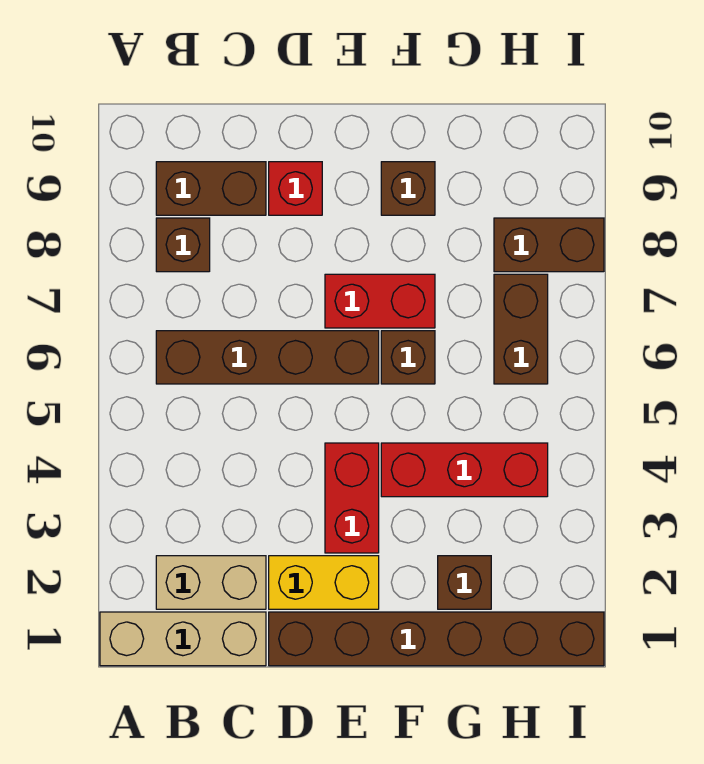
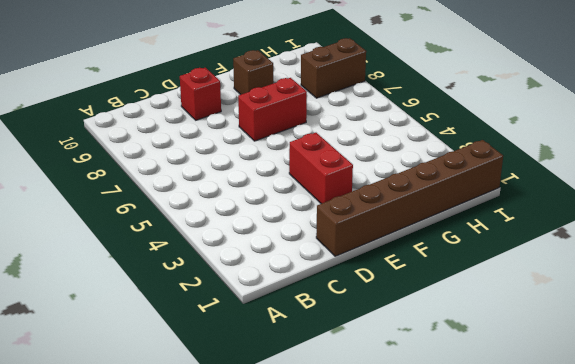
none -> tan brick A1:C1 level 1
none -> tan brick B2:C2 level 1
none -> brown brick B6:E6 level 1

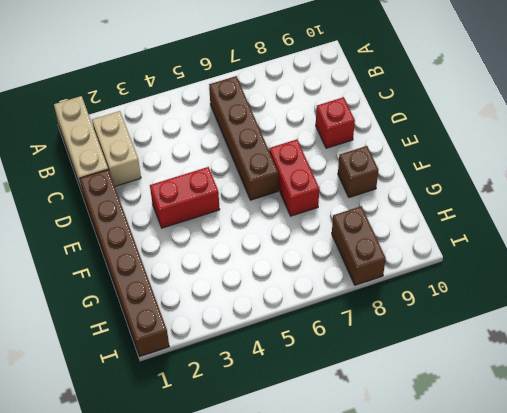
none -> brown brick B8 level 1
none -> brown brick B9:C9 level 1
none -> yellow brick D2:E2 level 1

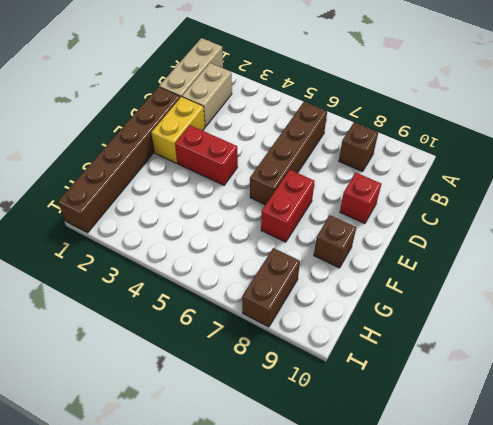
none -> brown brick B9:C9 level 1
none -> red brick F4:H4 level 1
none -> brown brick F6 level 1

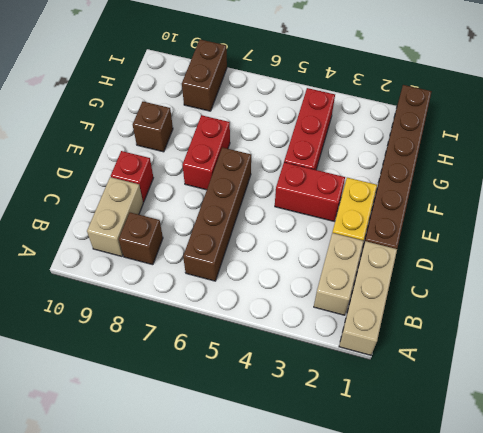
tan brick B9:C9 level 1 -> brown brick B9:C9 level 1
none -> brown brick F6 level 1
none -> brown brick G2 level 1
none -> brown brick H6:H7 level 1

